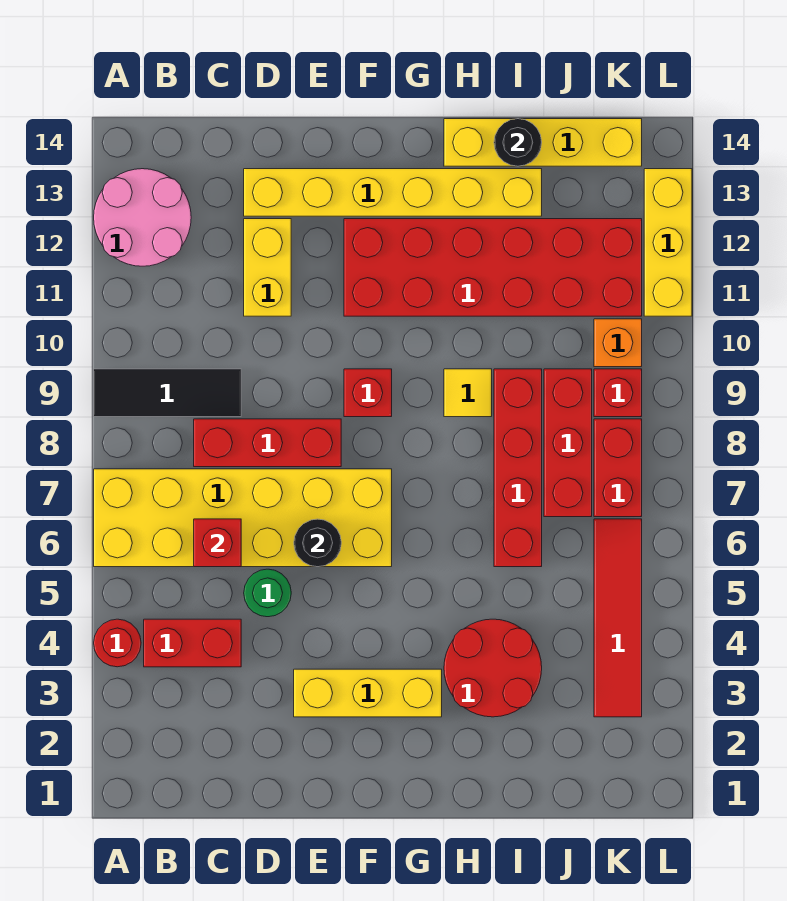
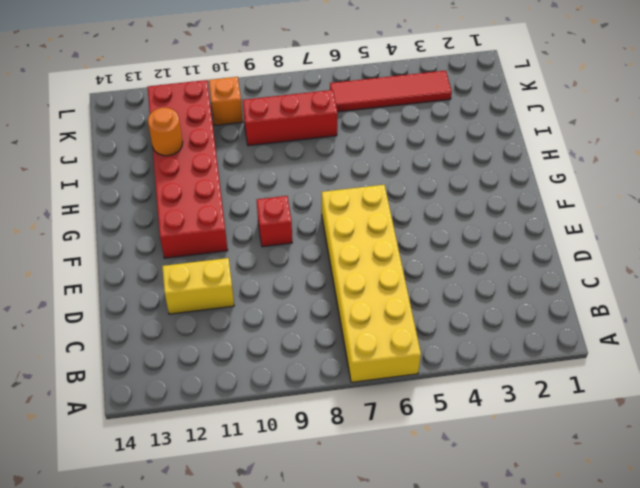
orange round brick I12 level 2 -> none
none -> red round brick A4 level 1
none -> black tile A9:C9 level 1
none -> pink round brick A12:B13 level 1

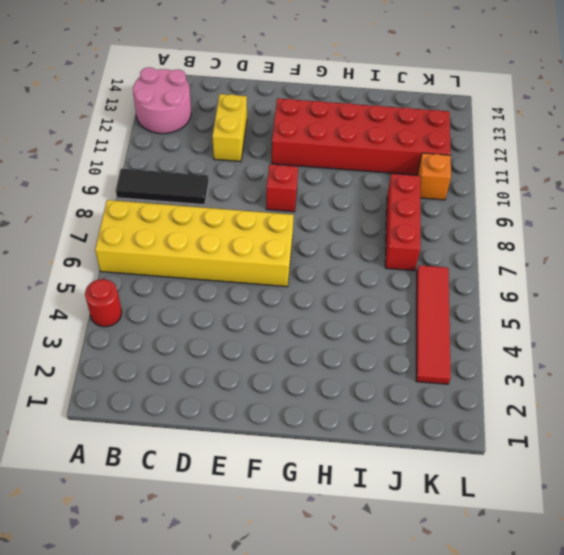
none -> red brick B4:C4 level 1
none -> red brick C8:E8 level 1
none -> green round brick D5 level 1

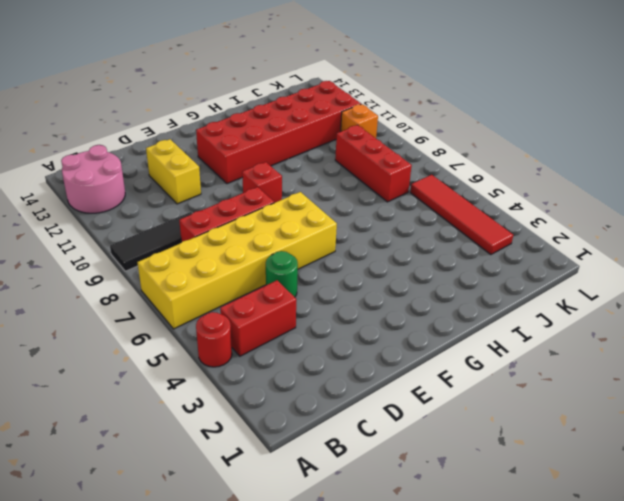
none -> yellow brick D13:I13 level 1
none -> yellow brick E3:G3 level 1
none -> red round brick H3:I4 level 1

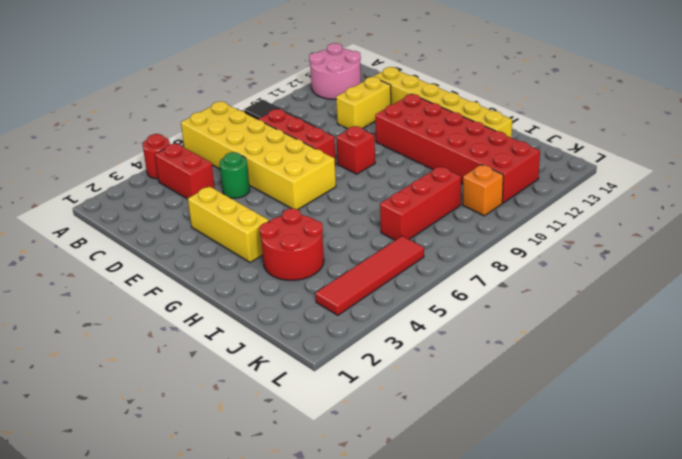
none -> yellow tile H9 level 1
none -> yellow brick H14:K14 level 1
none -> red brick I6:I9 level 1

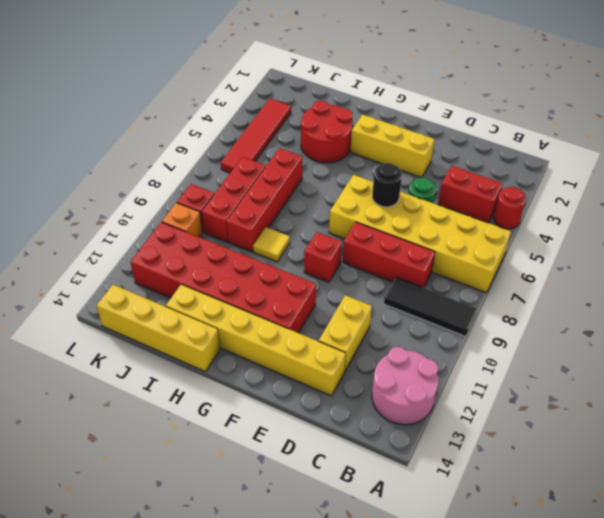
none -> red brick K7:K8 level 1
none -> yellow brick L11:L13 level 1
none -> red brick C6 level 2

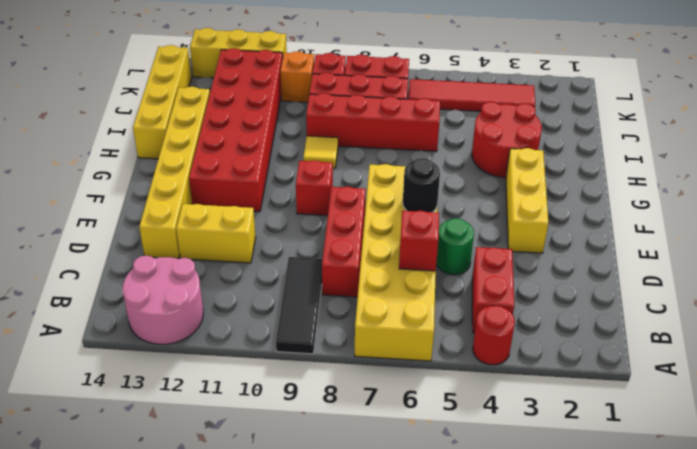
none -> black round brick I14 level 2

